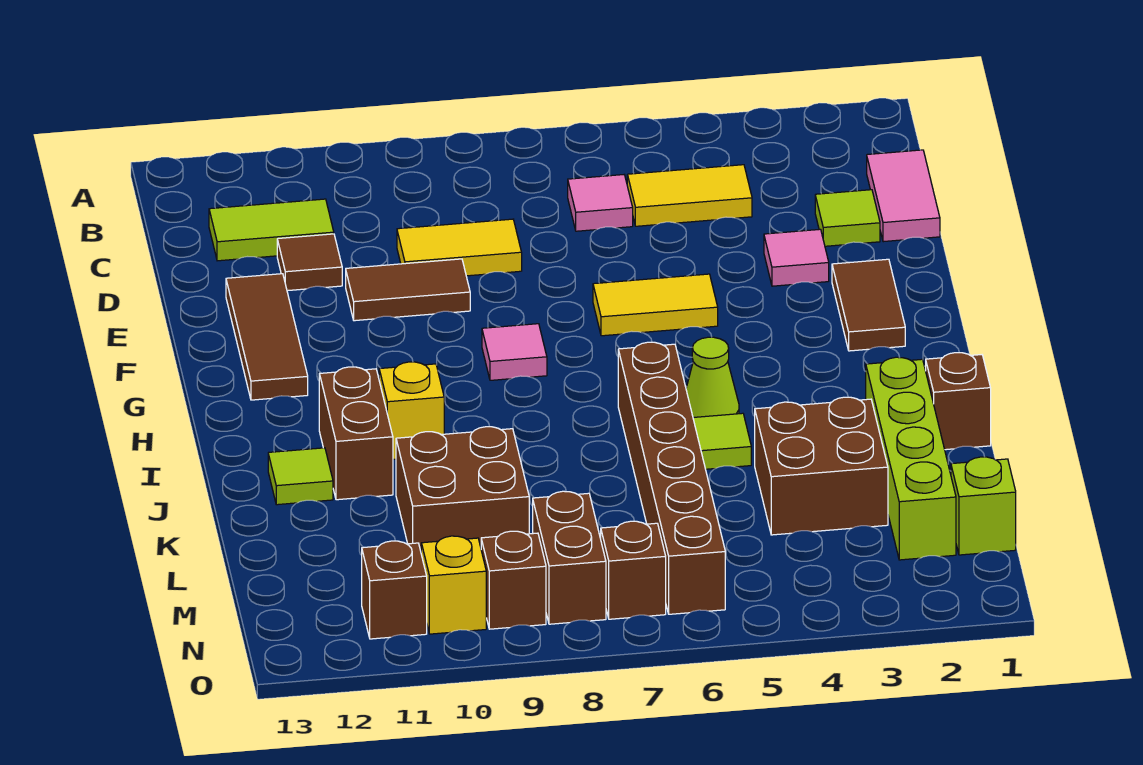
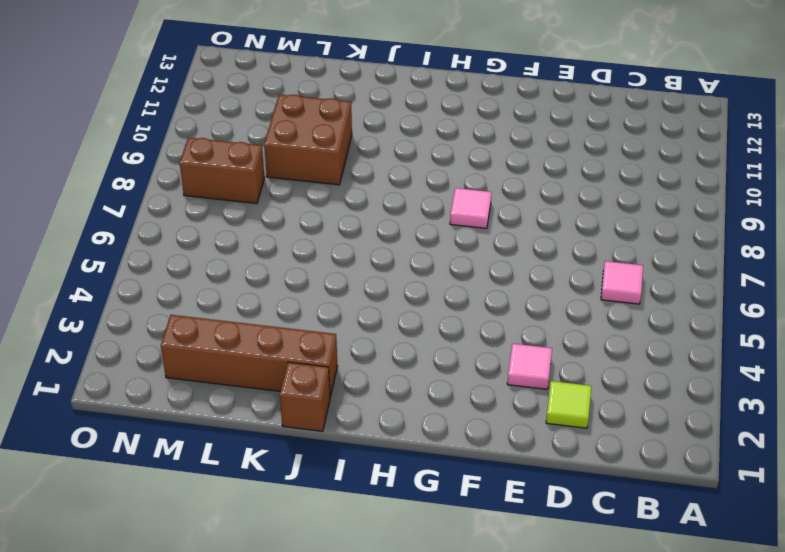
brown brick J2:M2 level 1 -> lime brick J2:M2 level 1
none -> pink tile C1:D1 level 1
none -> yellow tile C4:C5 level 1
none -> lime tile C11:C12 level 1

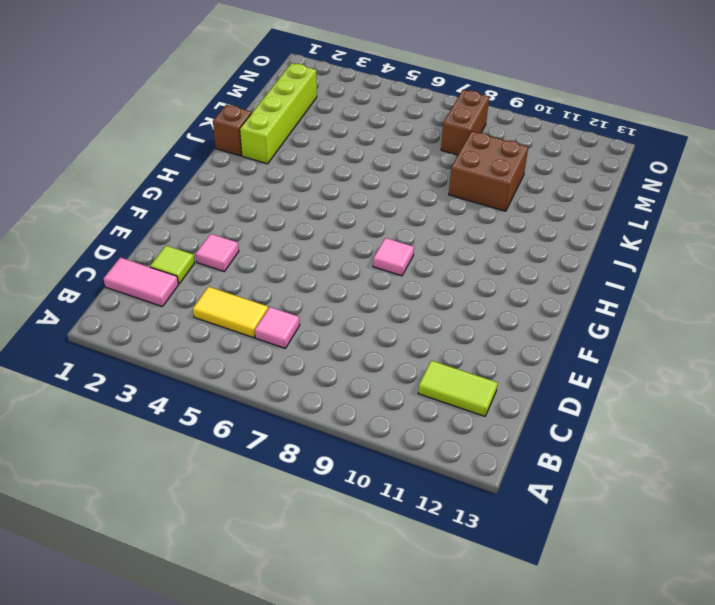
pink tile C1:C2 level 1 -> pink tile C1:D1 level 1
none -> yellow tile D8:D9 level 1
none -> brown tile D11 level 1
none -> brown tile E9:E10 level 1

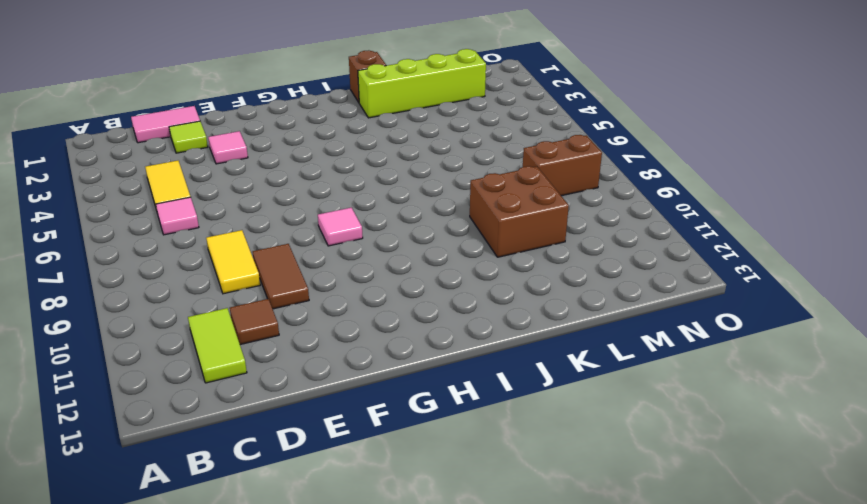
none -> brown tile E12:G12 level 1
none -> brown tile F2:G2 level 1
none -> yellow tile F5:F6 level 1

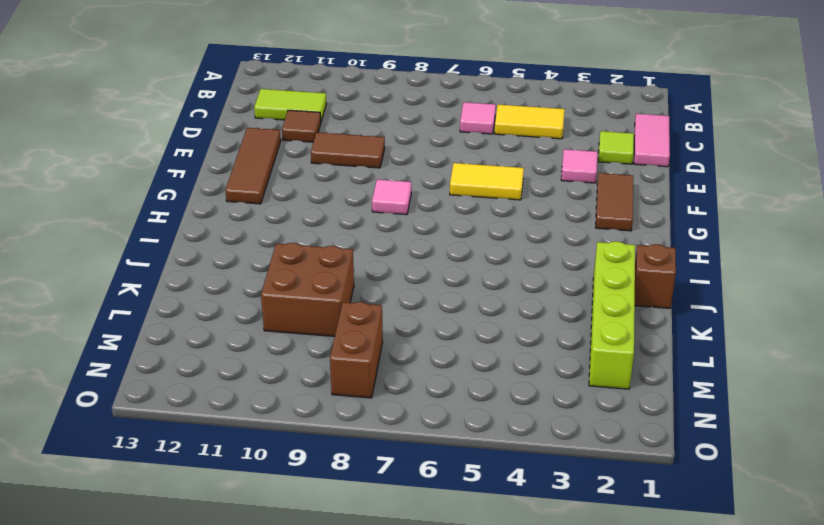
none -> yellow tile D8:D9 level 1
none -> lime cone I5 level 1
none -> brown brick I6:N6 level 1

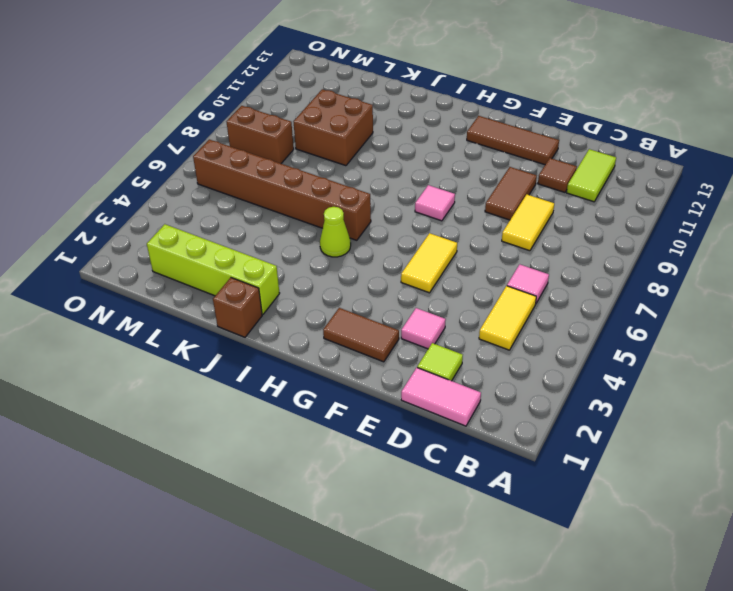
none -> yellow brick I10 level 1
none -> brown brick I11:J11 level 1
none -> lime tile J5 level 1

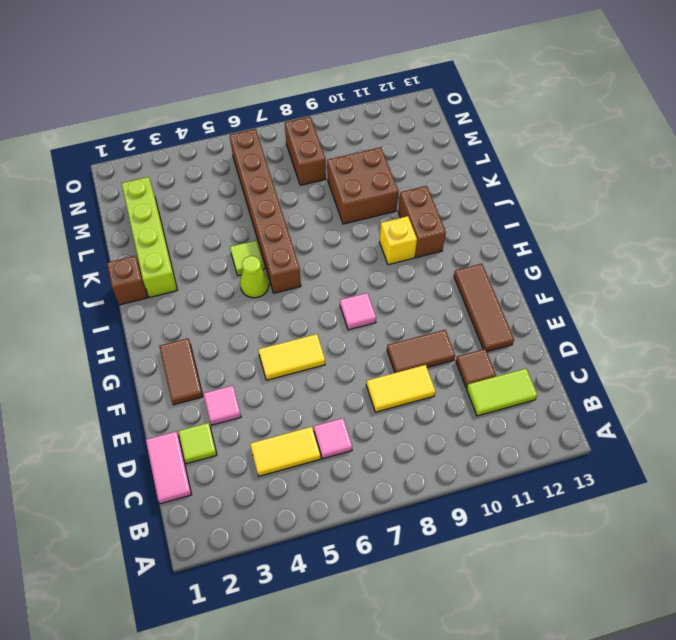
none -> lime tile J12 level 1
none -> brown brick K3:L4 level 1
none -> lime brick M1 level 1

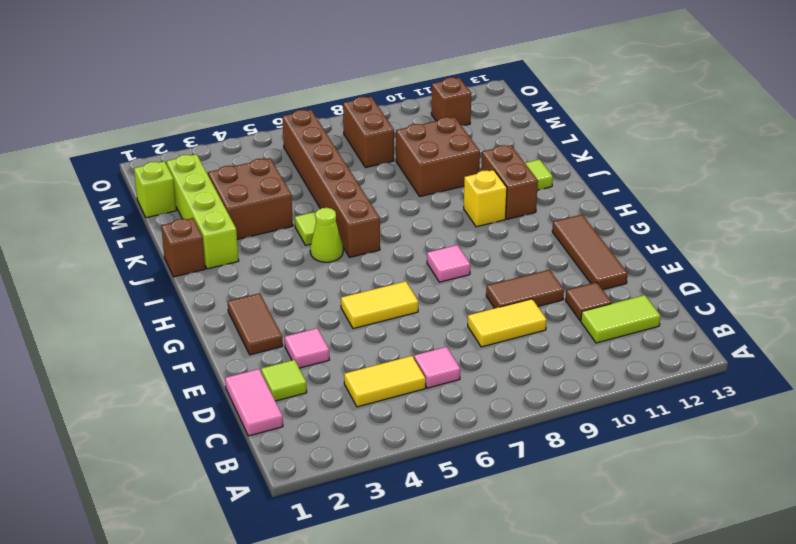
none -> brown brick N7 level 1
none -> brown brick N9 level 1
none -> yellow brick N10 level 1

